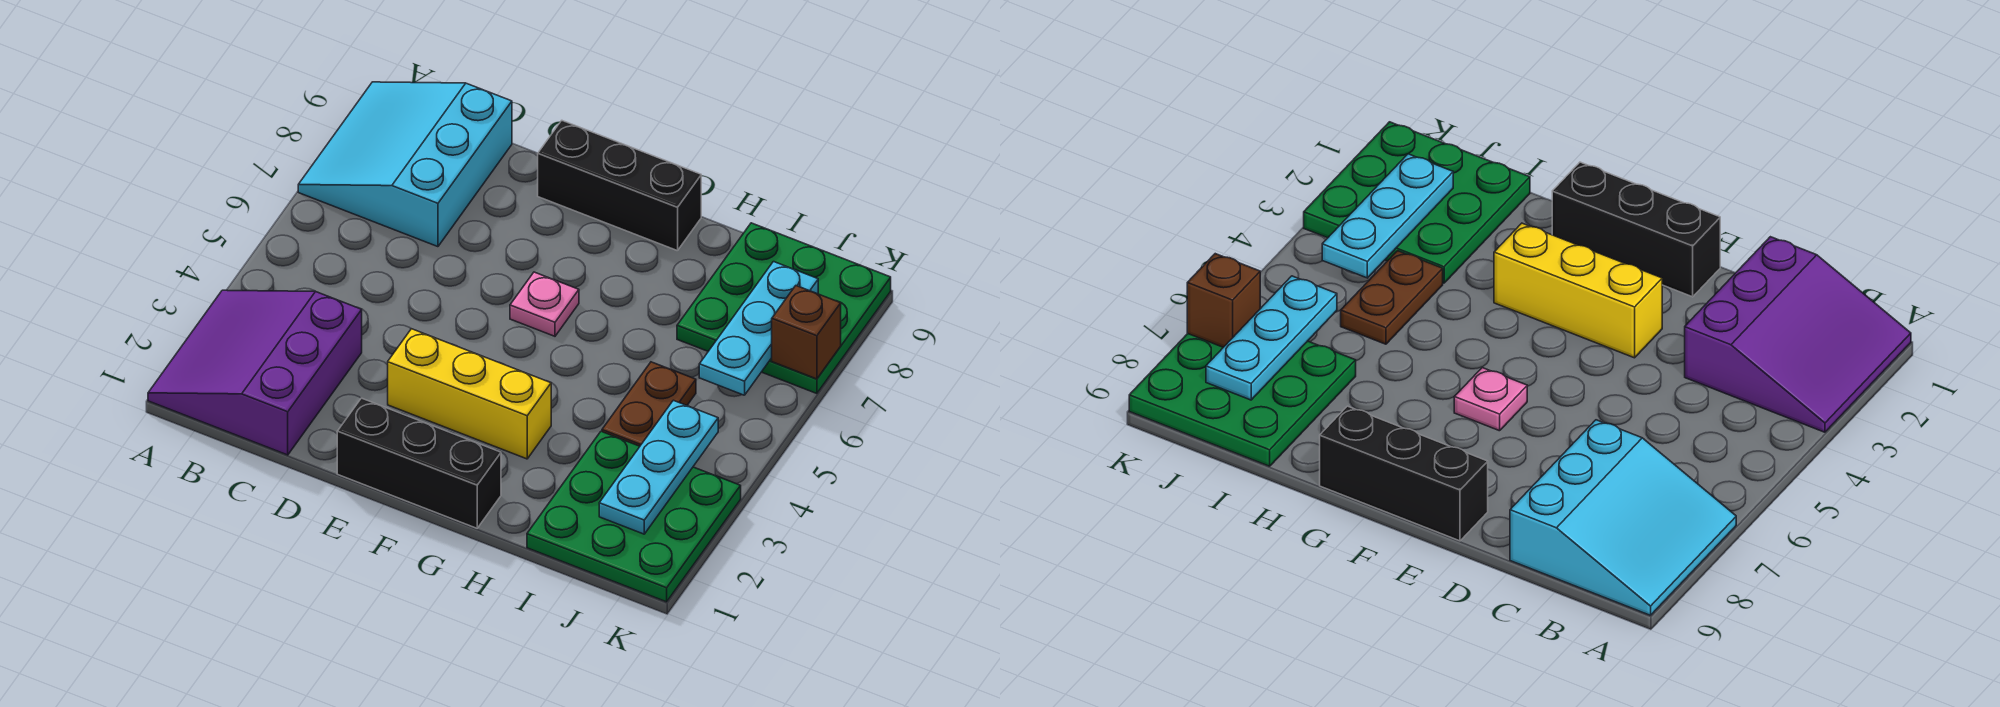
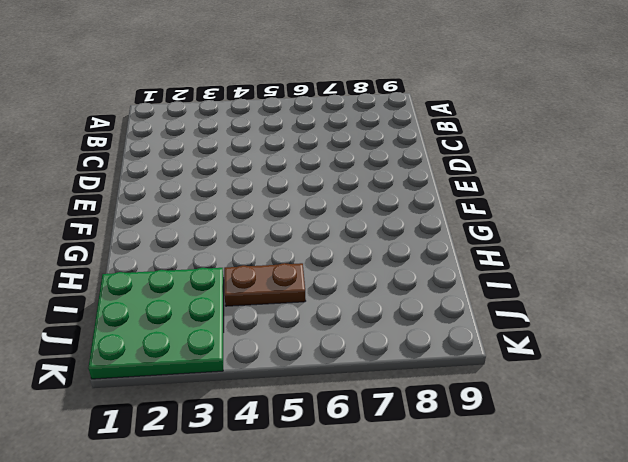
none -> purple slope A1:C3 level 1 top C
none -> cyan slope A7:C9 level 1 top C
none -> black brick E1:G1 level 1

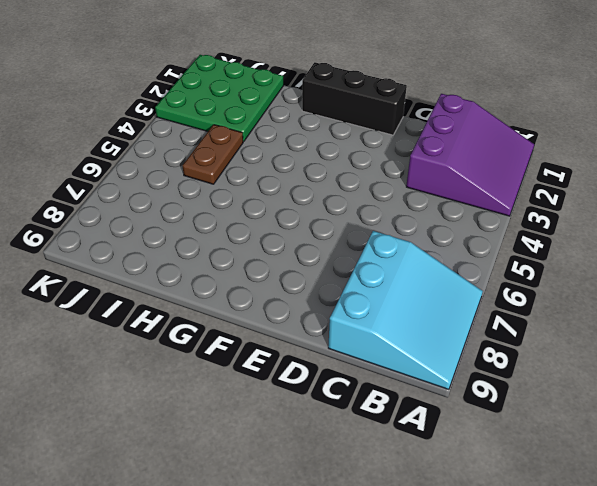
none -> yellow brick E3:G3 level 1
none -> black brick E9:G9 level 1
none -> pink plate F6 level 1

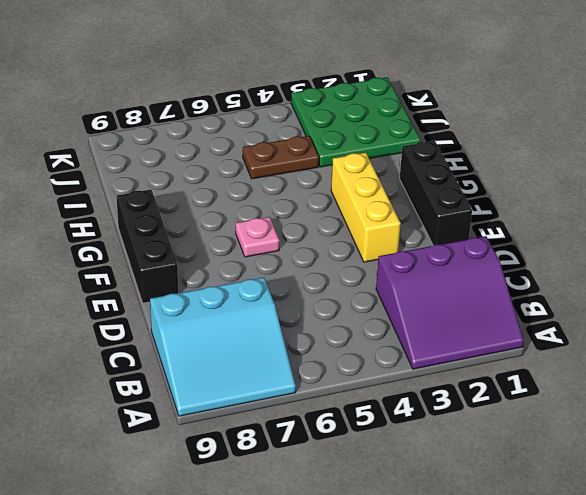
none -> green plate I7:K9 level 1
none -> cyan plate J2:J4 level 2
none -> cyan plate J6:J8 level 2

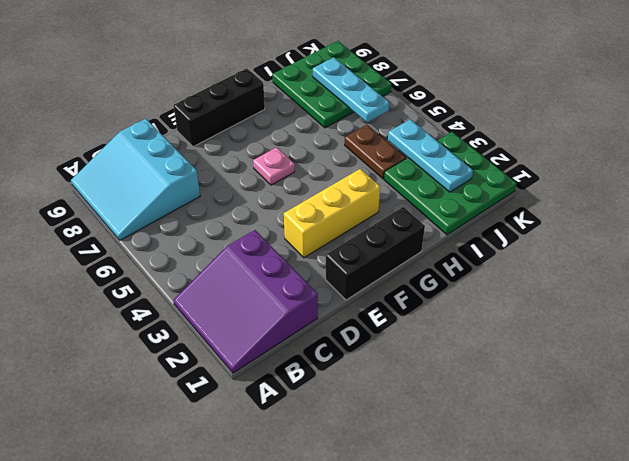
none -> brown brick K7 level 2

